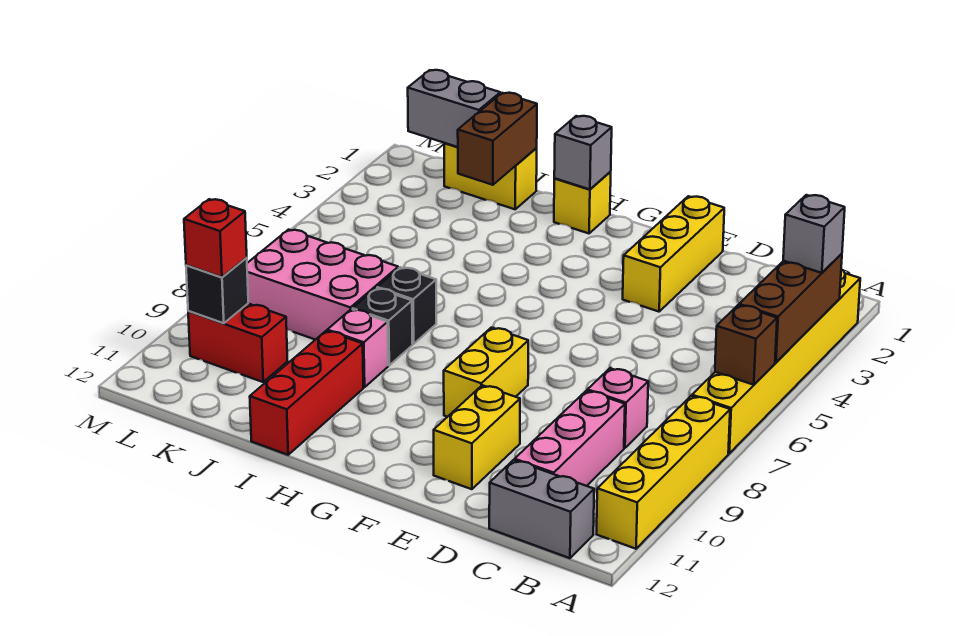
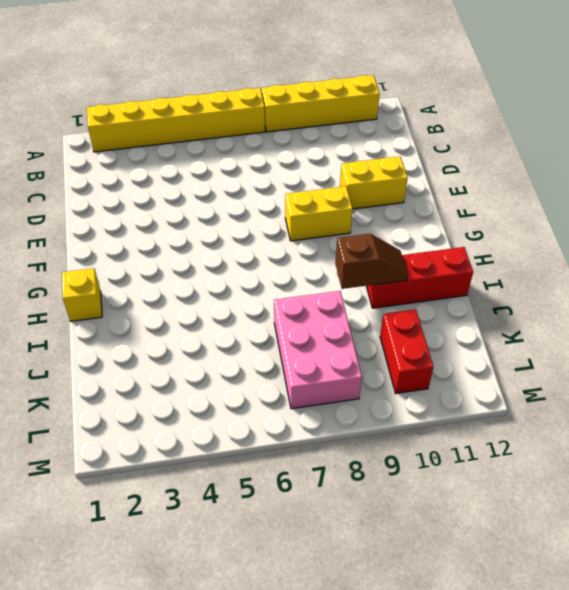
brown slope I9:I10 level 2 top 9 -> none
none -> grey brick B12:C12 level 1
none -> pink brick C8 level 1
none -> pink brick C9:C11 level 1

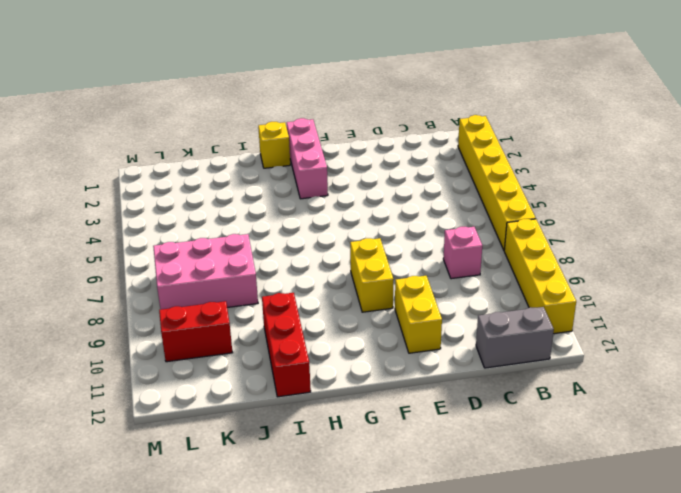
pink brick G1:G3 level 1 -> pink brick C9:C11 level 1
none -> yellow brick E1:E3 level 1
none -> black brick I7 level 1
none -> black brick I8 level 1

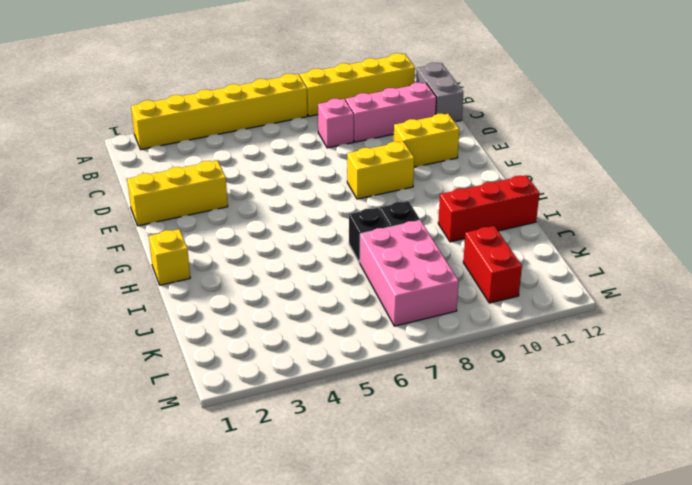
none -> pink brick I9 level 1
none -> yellow brick J1:K1 level 1
none -> brown brick A3:A5 level 2

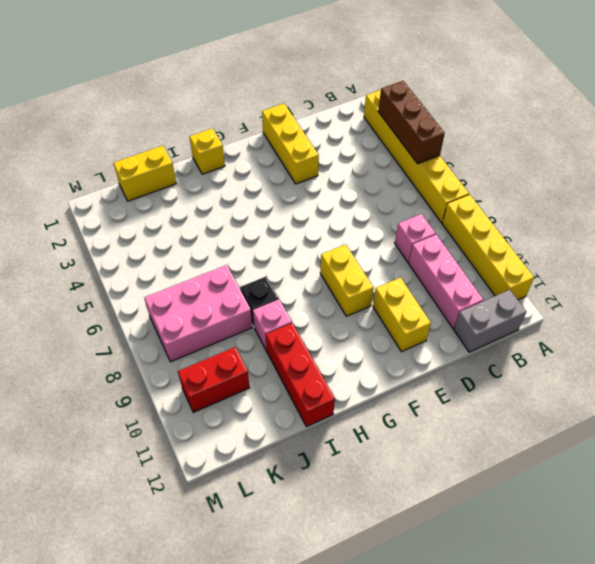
none -> black brick I7 level 1
none -> brown brick A6 level 2
none -> grey brick H1 level 2

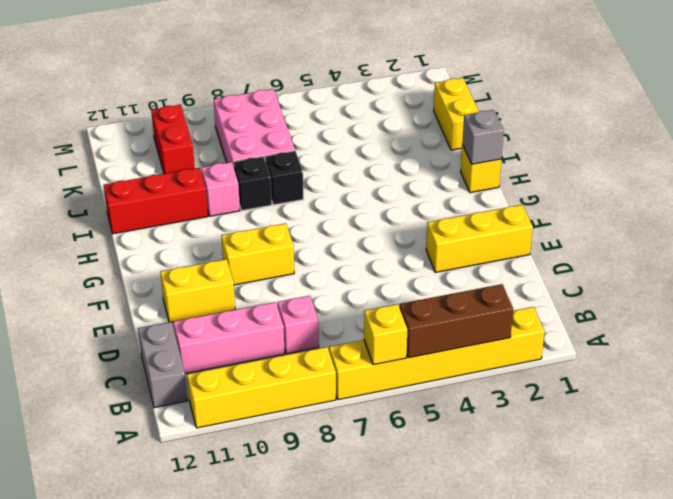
yellow brick A6 level 2 -> brown brick A6 level 2
none -> brown brick J1:J2 level 2
none -> grey brick K1:L1 level 2
none -> black brick L10 level 2

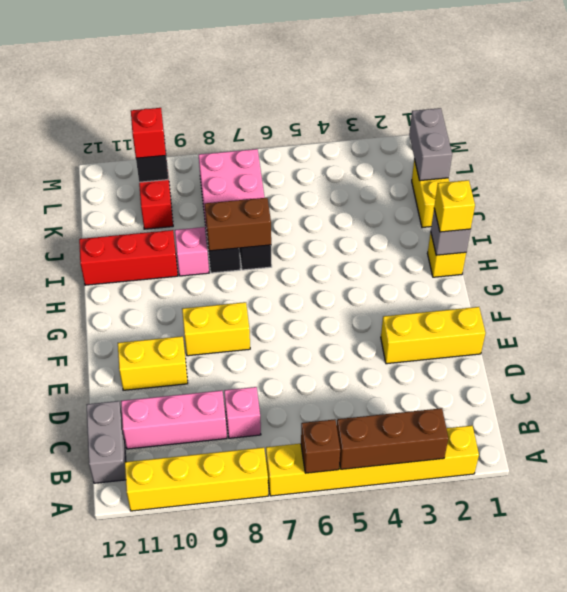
yellow brick H1 level 3 -> none
brown brick I7:I8 level 2 -> brown brick J1:J2 level 2
none -> grey brick A3 level 3

